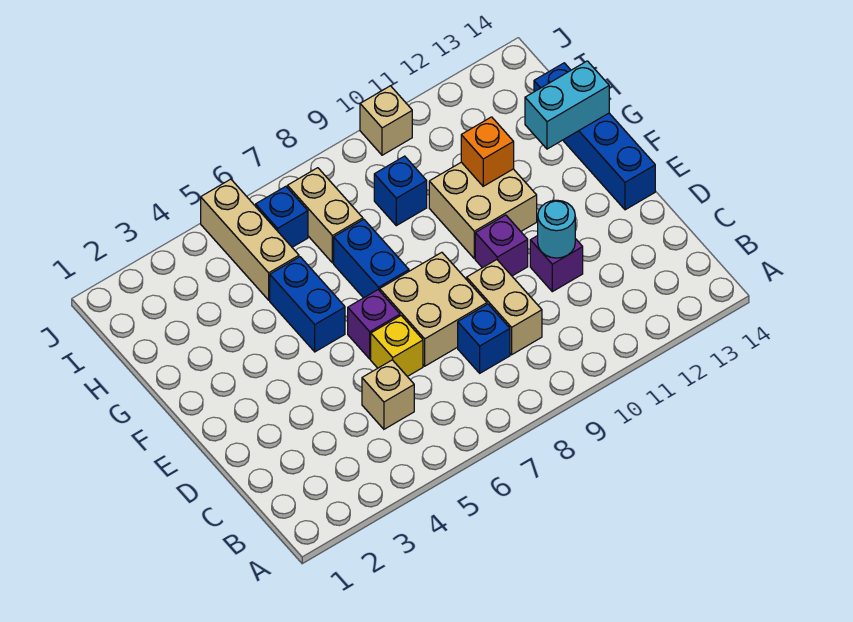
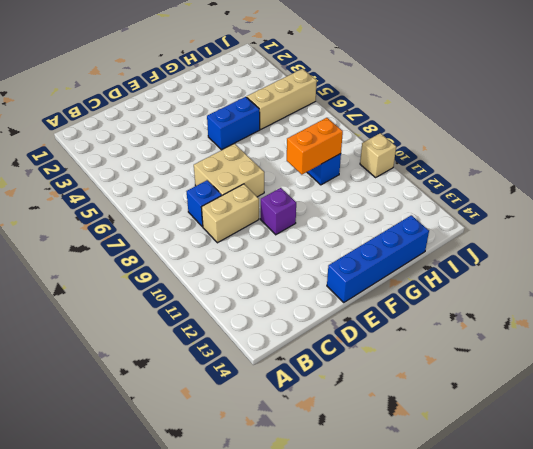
orange brick G9:H9 level 2 -> none
none -> tan brick C5 level 1
none -> yellow brick D6 level 1
none -> purple brick D11 level 1

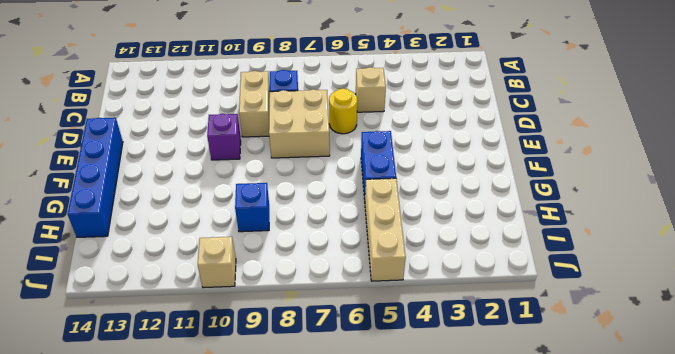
yellow round brick D6 level 1 -> yellow brick D6 level 1
none -> purple brick D11 level 1
none -> purple brick E6 level 1
none -> blue brick F7:G7 level 1

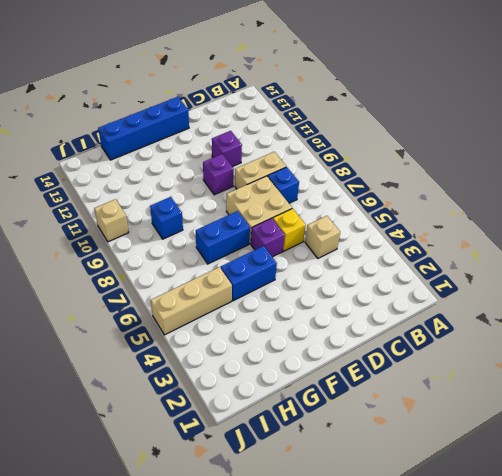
none -> tan brick F10:G11 level 1
none -> tan brick H7:I7 level 1
none -> blue brick I6 level 1

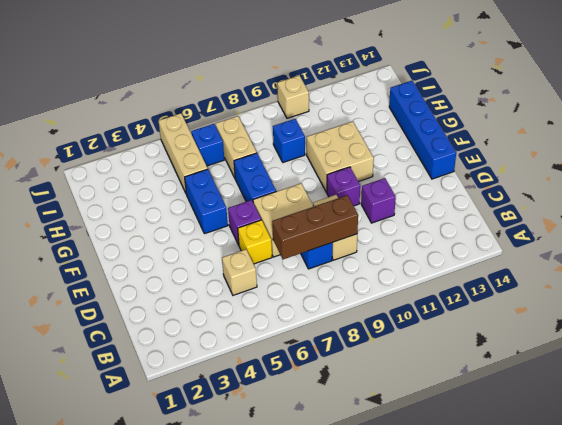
brown brick C7:C9 level 2 -> none
none -> cyan round brick D11 level 2
none -> orange brick G11 level 2
none -> cyan brick G13:G14 level 2

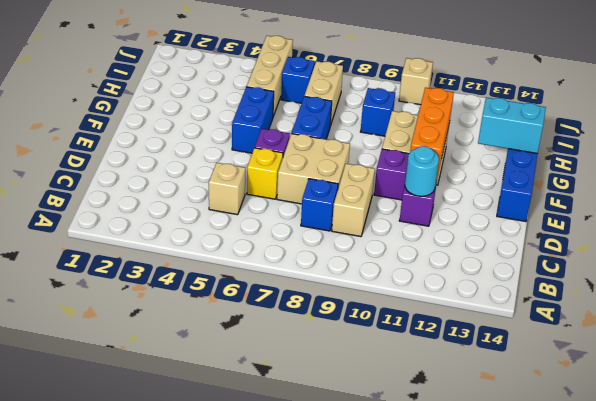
orange brick E11:G11 level 2 -> orange brick G11 level 2

